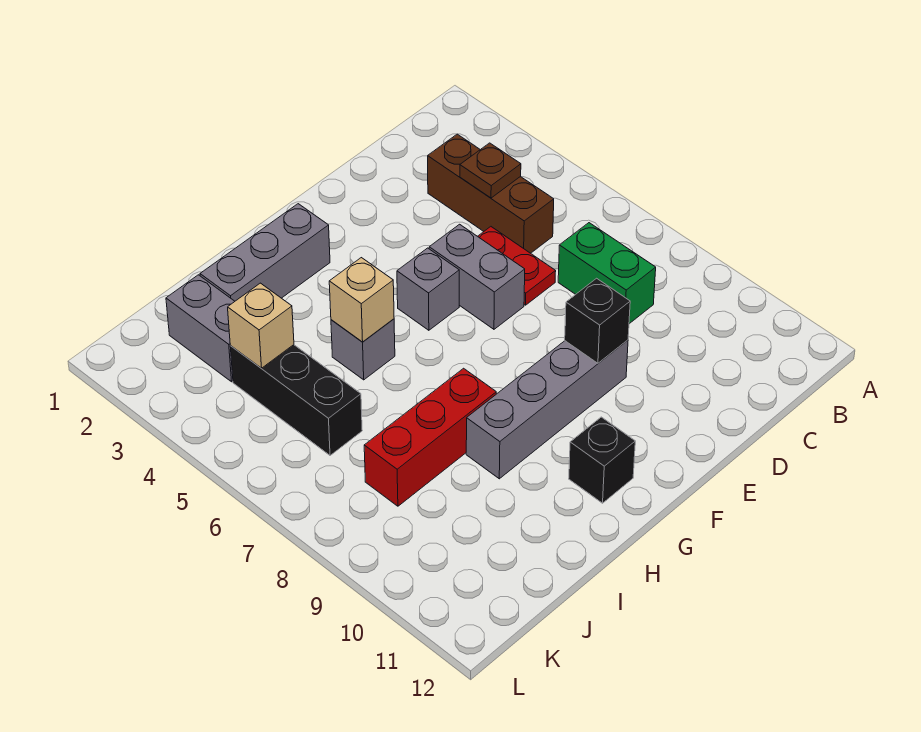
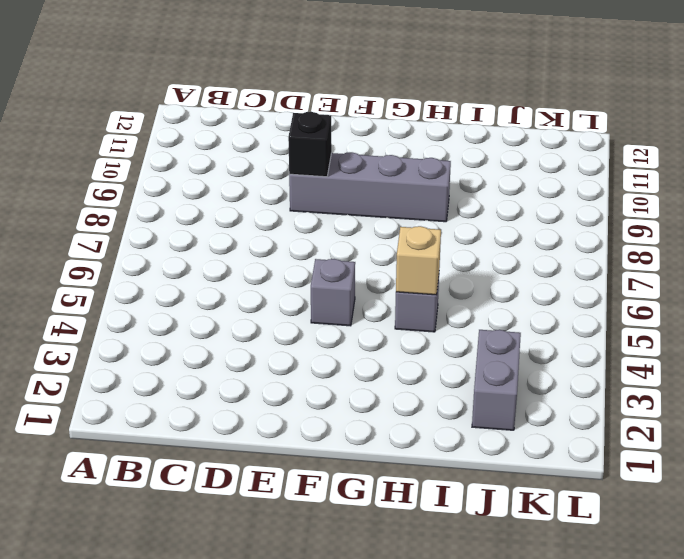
none -> brown brick C3:C5 level 1
none -> green brick C7:C8 level 1
none -> red plate D5:D6 level 1

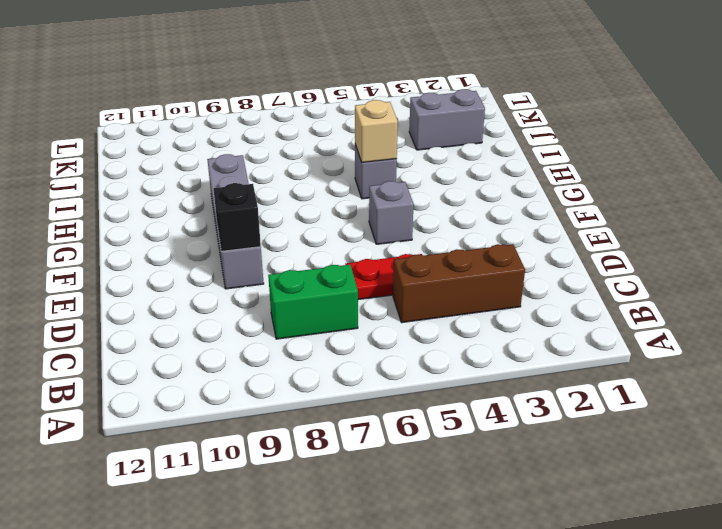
none -> grey brick E5:E6 level 1
none -> grey brick G2:I2 level 1
none -> black brick G11 level 1

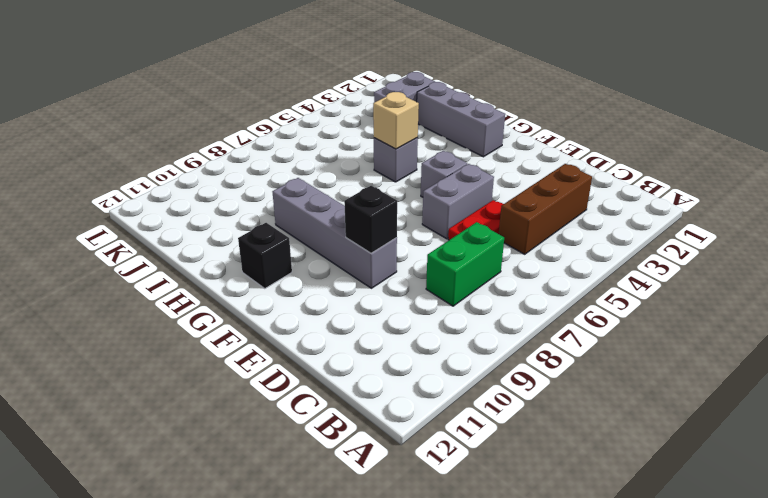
none -> red brick H8:J8 level 1
none -> black brick J4:J6 level 1
none -> brown plate C4 level 2

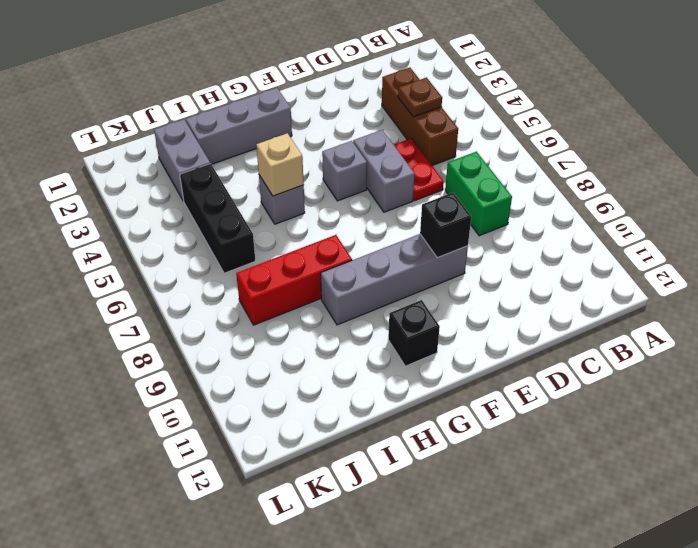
none -> tan brick J4 level 2

